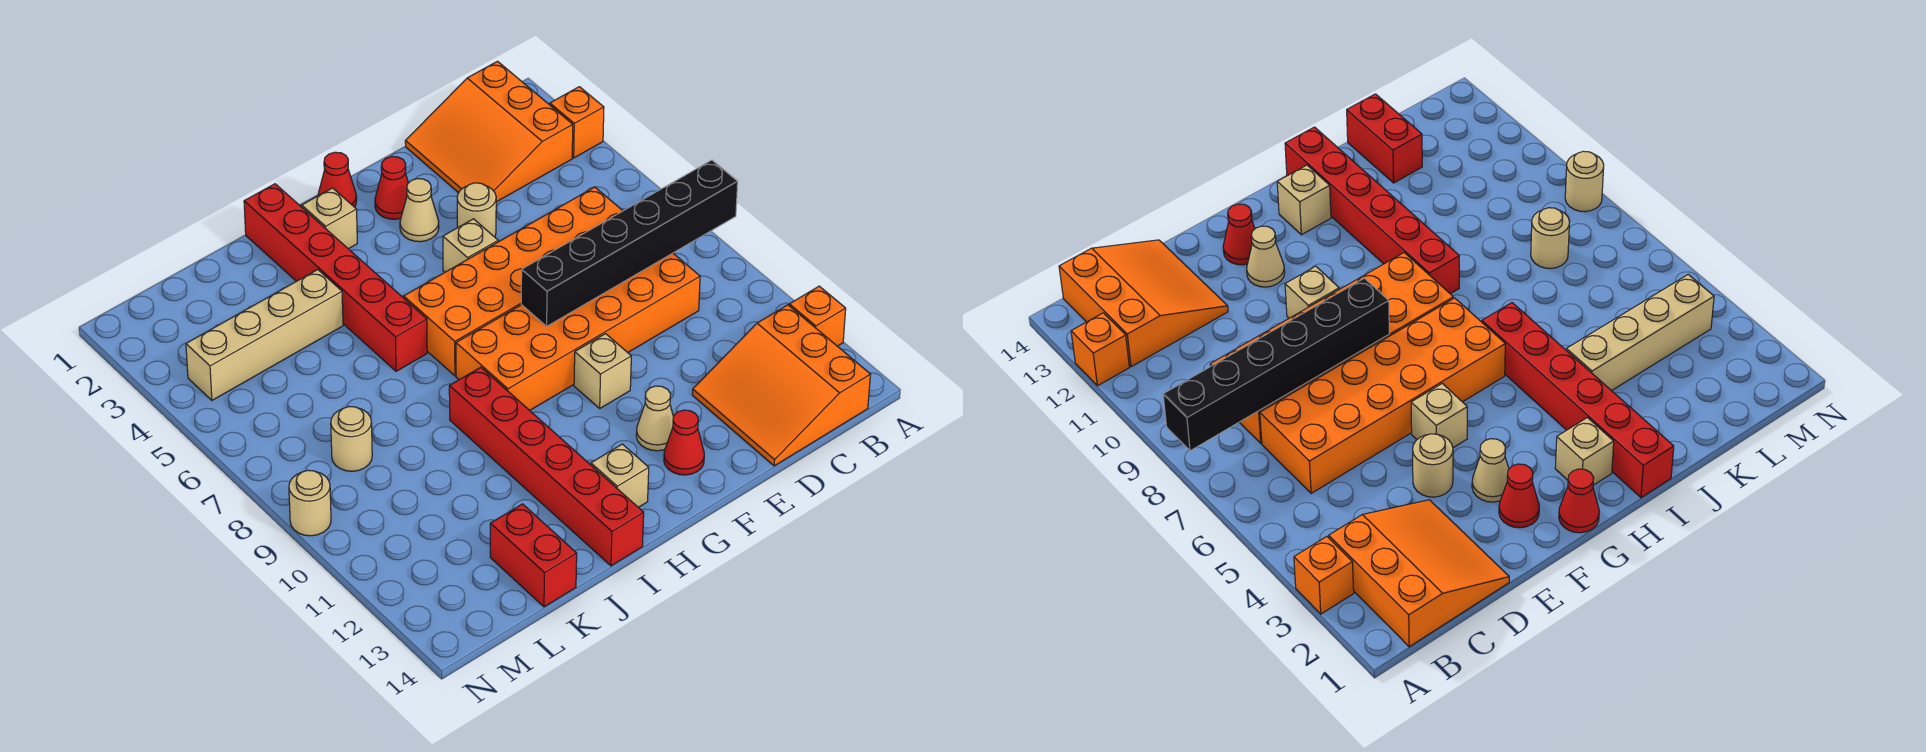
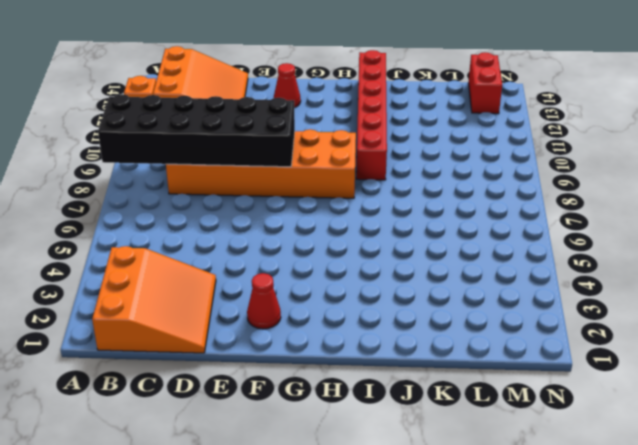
black brick A8:F9 level 2 -> black brick A8:F8 level 2
red brick M13:M14 level 1 -> red brick K13:K14 level 1
none -> orange brick A3 level 1
none -> orange brick C6:H7 level 1
none -> tan round brick E4 level 1

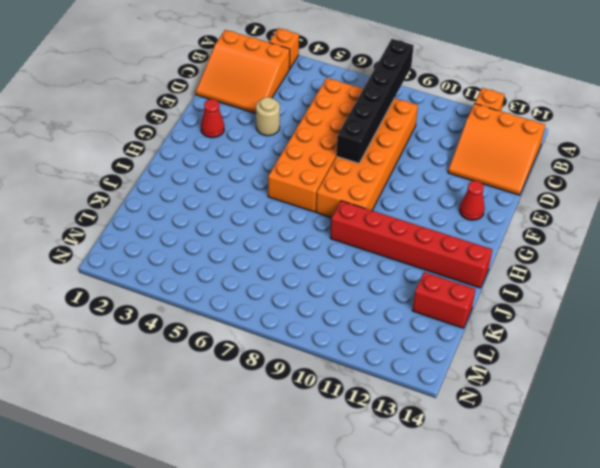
none -> tan cone F3 level 1
none -> tan brick F5 level 1
none -> tan brick F10 level 1

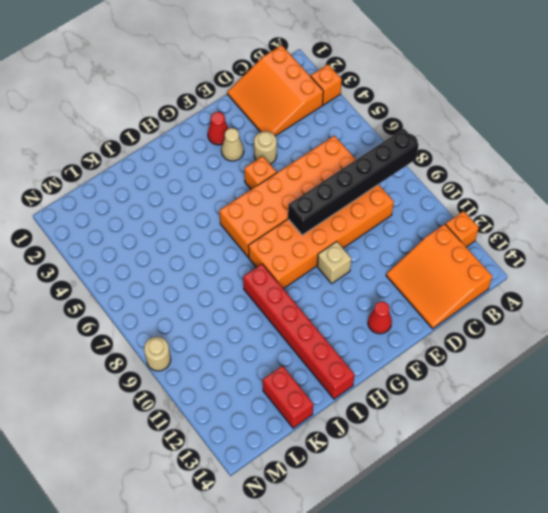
orange brick F5 level 1 -> tan brick F5 level 1
none -> tan cone F12 level 1
none -> red cone G1 level 1
none -> tan brick H2 level 1

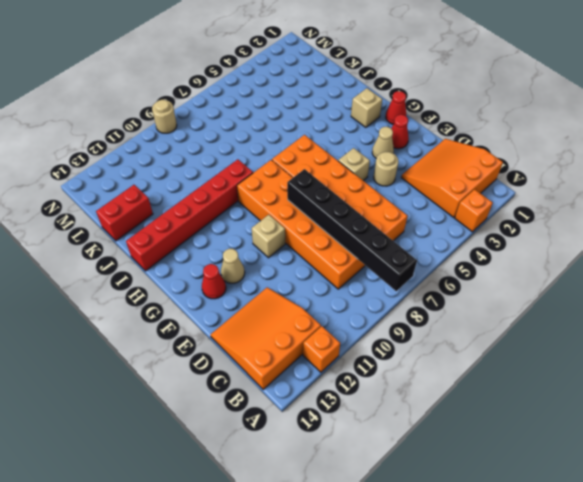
none -> tan brick H13 level 1
none -> red brick I1:I6 level 1
none -> tan brick J4:M4 level 1

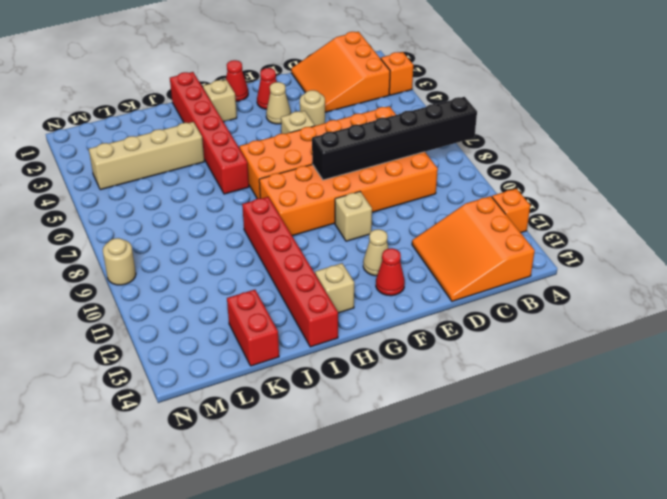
none -> tan round brick L8 level 1

